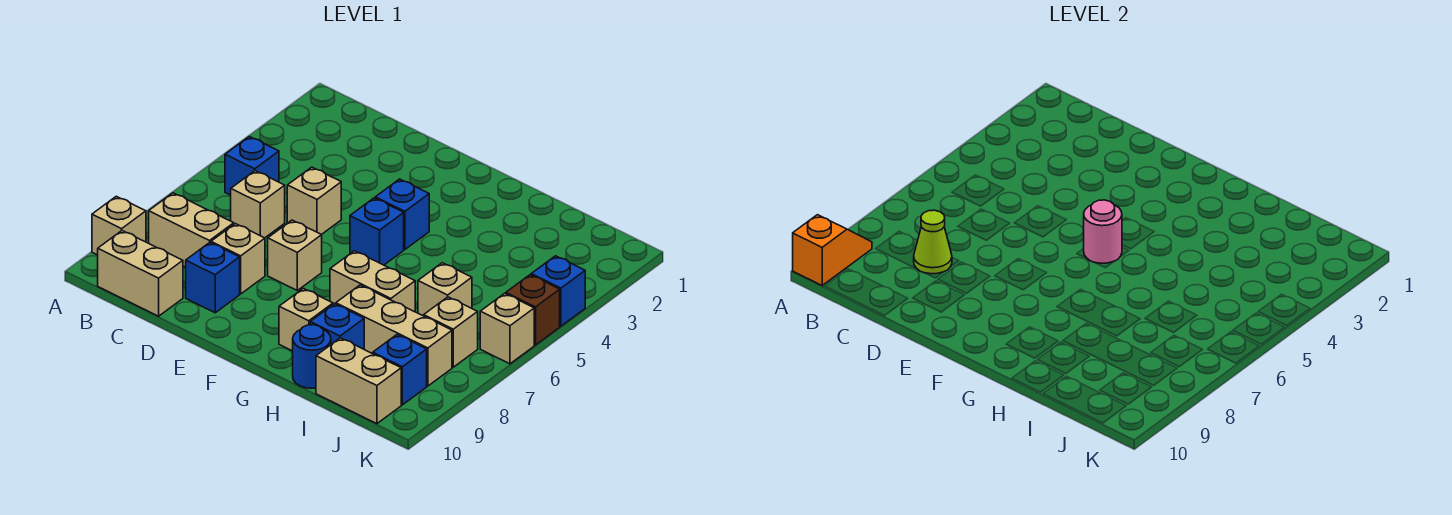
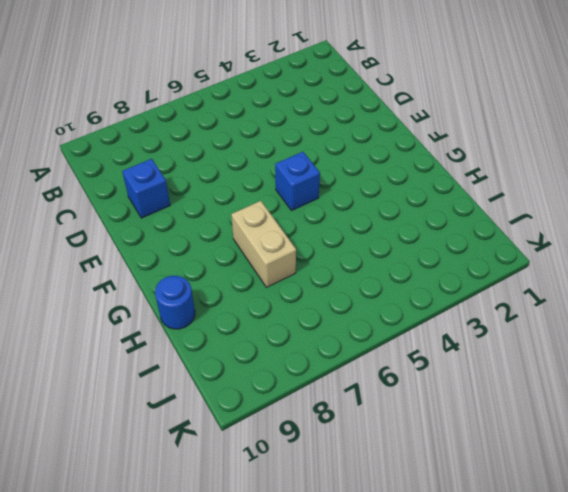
none -> tan brick A9 level 1
none -> blue brick B5 level 1
none -> tan brick B8:C8 level 1

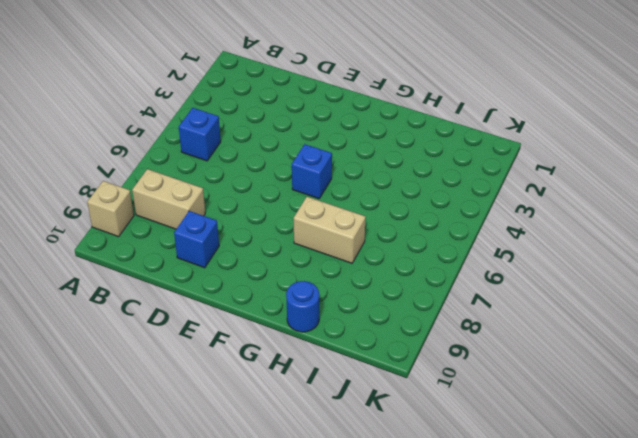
none -> tan brick B10:C10 level 1
none -> tan brick C6 level 1
none -> tan brick D5 level 1

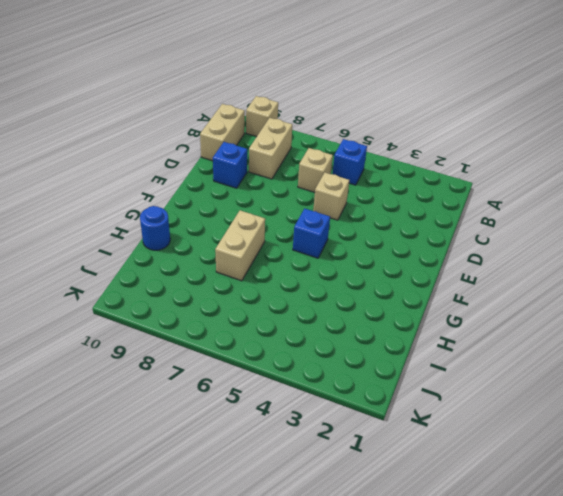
none -> tan brick D8 level 1
none -> tan brick E7 level 1
none -> blue brick F4 level 1

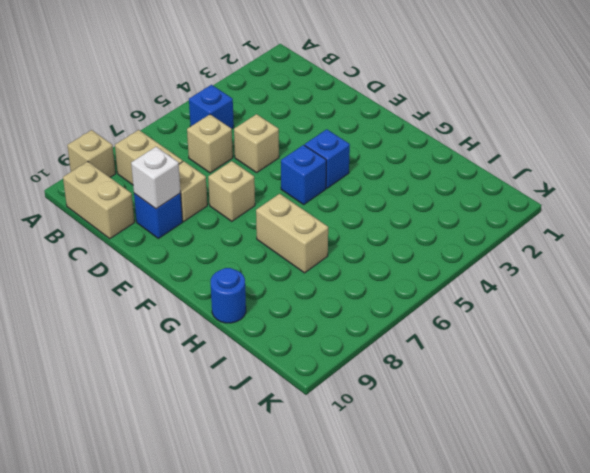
white brick D9 level 2 -> none
none -> tan brick G9 level 1
none -> tan brick H8:J8 level 1
none -> blue brick H9 level 1

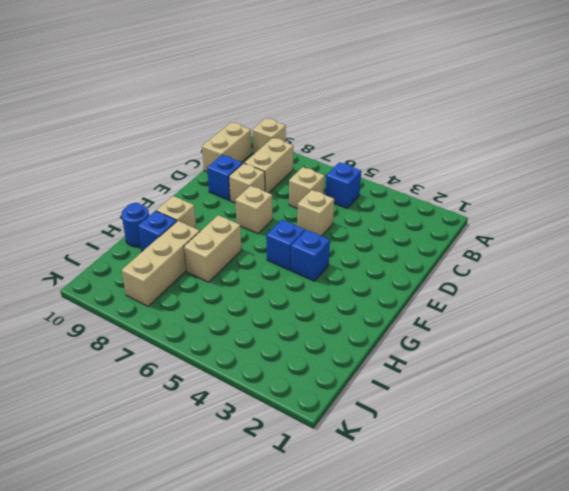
none -> tan brick I6 level 1
none -> tan brick I10:J10 level 1
none -> tan brick J7 level 1

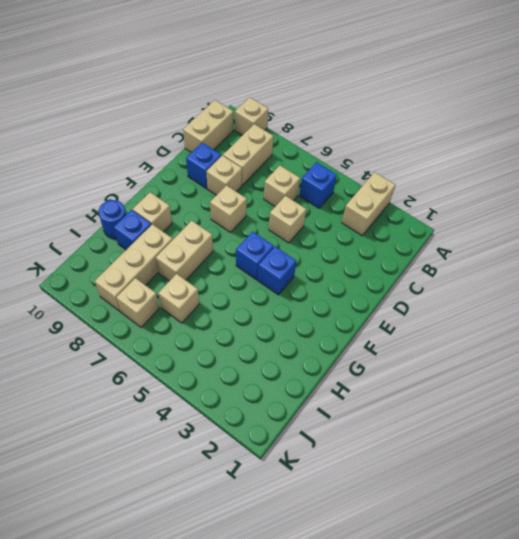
tan brick A3:B3 level 1 -> tan brick I10:J10 level 1
none -> blue brick J9 level 1
none -> blue brick K4 level 1
none -> brown brick K5 level 1

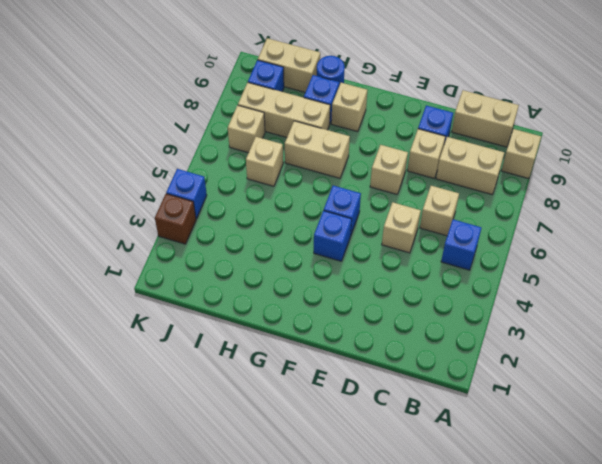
brown brick K3 level 1 -> brown brick K5 level 1
none -> tan brick K6 level 1
none -> orange slope A9:A10 level 2 top 10
none -> lime cone C8 level 2

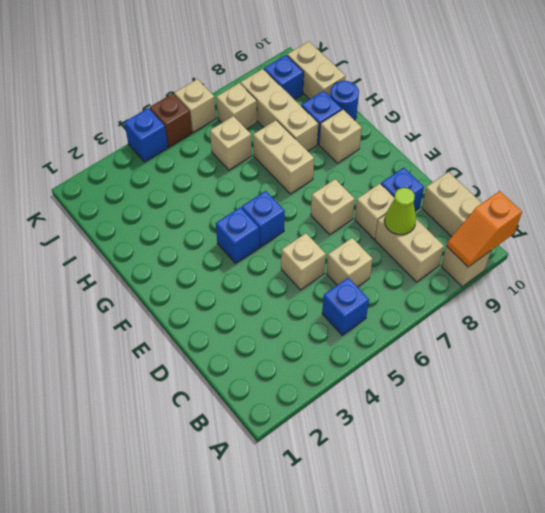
none -> pink round brick F5 level 2

